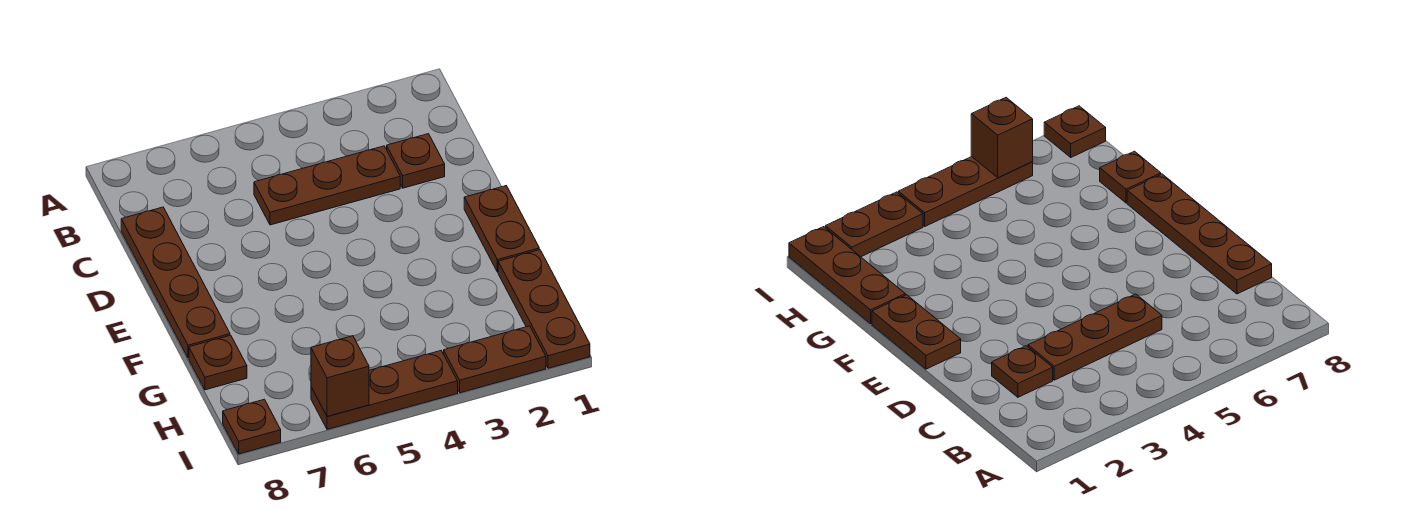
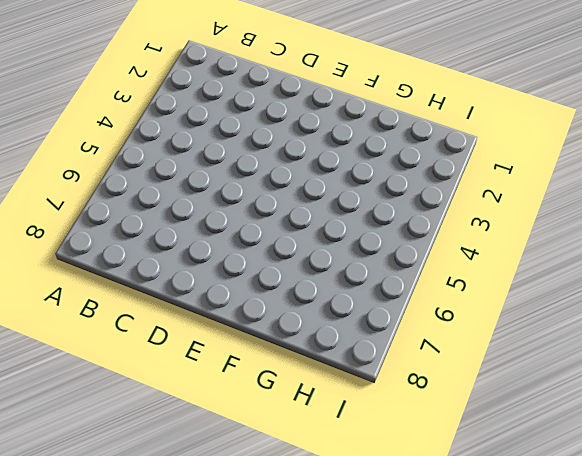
none -> brown plate C2 level 1
none -> brown plate C3:C5 level 1

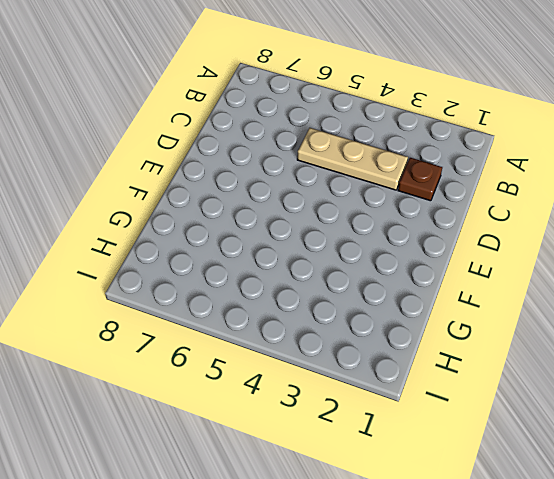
tan plate C3:C5 level 1 -> brown plate C3:C5 level 1
none -> brown plate C8:F8 level 1
none -> brown plate E1:F1 level 1

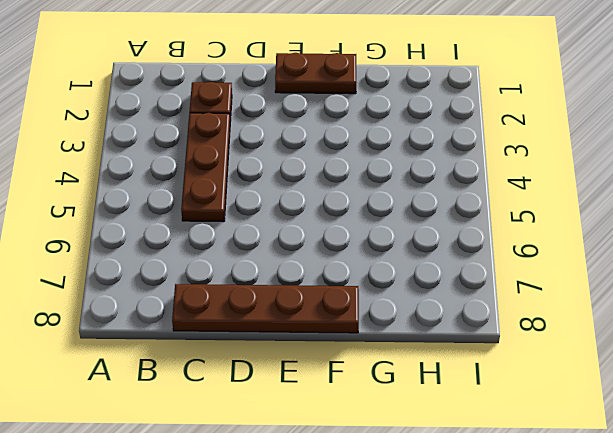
none -> brown plate G1:I1 level 1
none -> brown plate G8 level 1

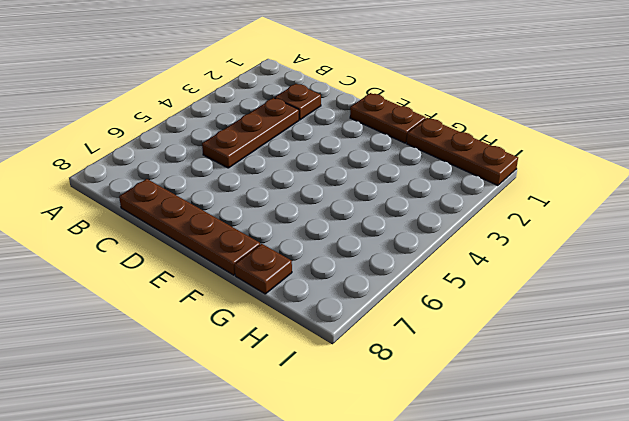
none -> brown plate I2:I3 level 1
none -> brown plate I4:I6 level 1

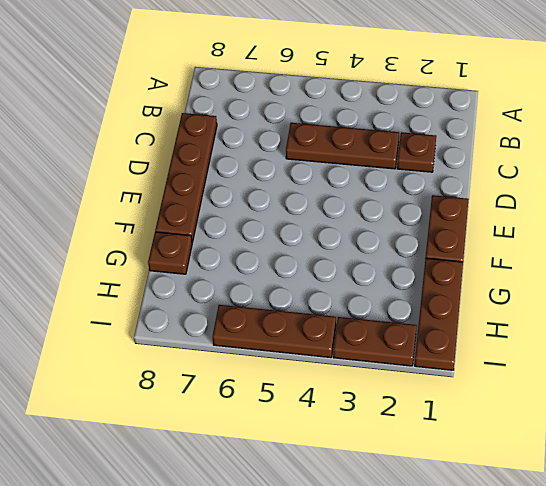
none -> brown plate I8 level 1
none -> brown brick I6 level 2

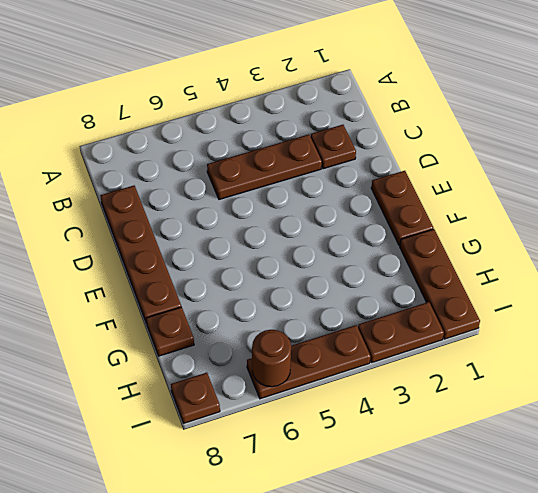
brown round brick I6 level 2 -> brown brick I6 level 2

